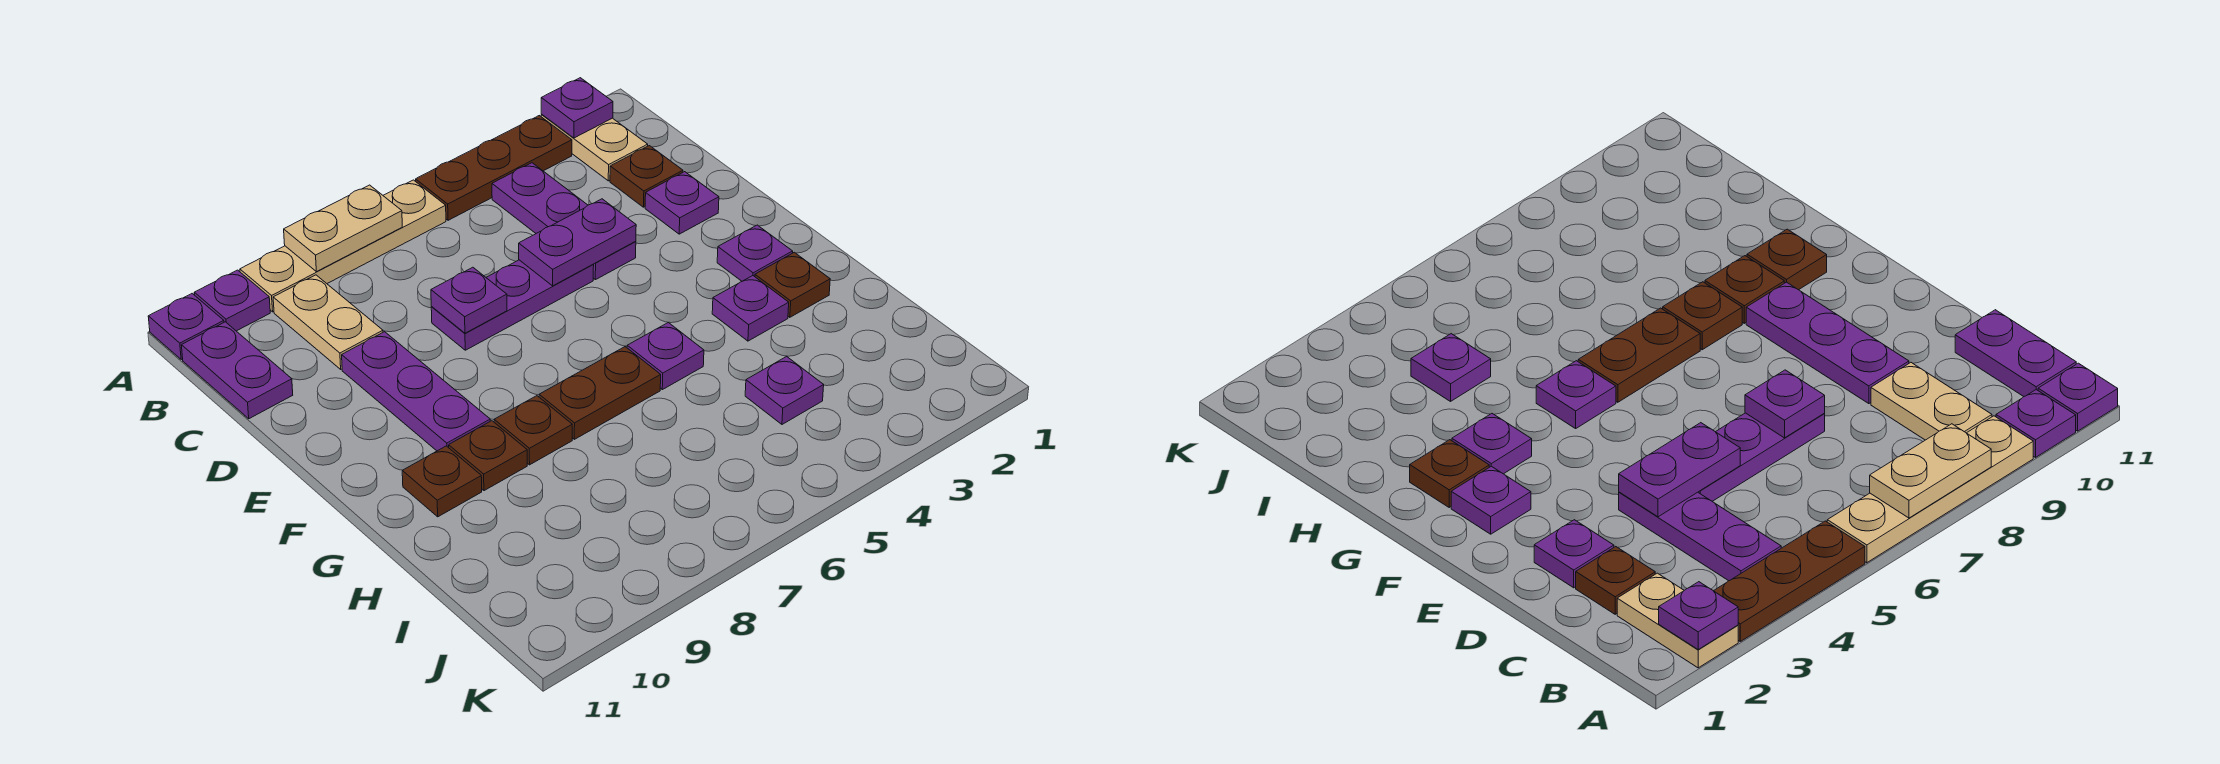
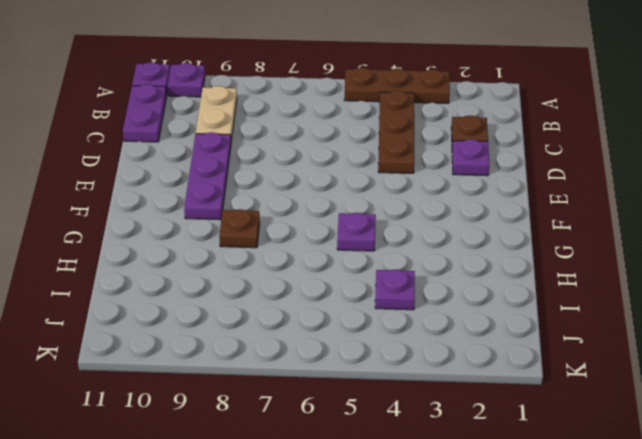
brown plate B4:D4 level 1 -> purple plate B4:D4 level 1
none -> tan plate A2:B2 level 1
none -> tan plate A6:A9 level 1
none -> purple plate D5:D7 level 1

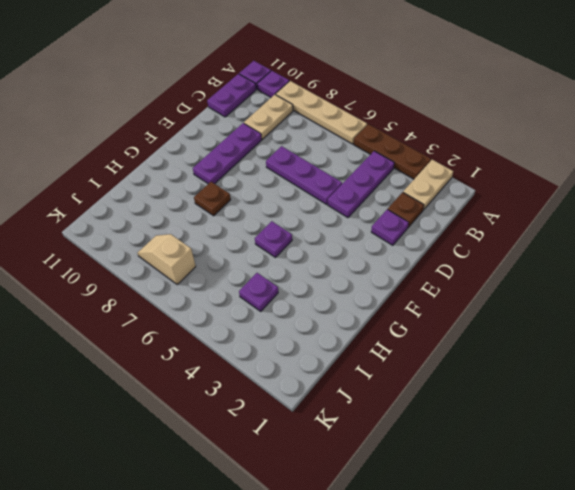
tan slope J7:J8 level 1 top 7 -> none
none -> purple plate F2 level 1
none -> brown plate G2 level 1
none -> purple plate G3 level 1

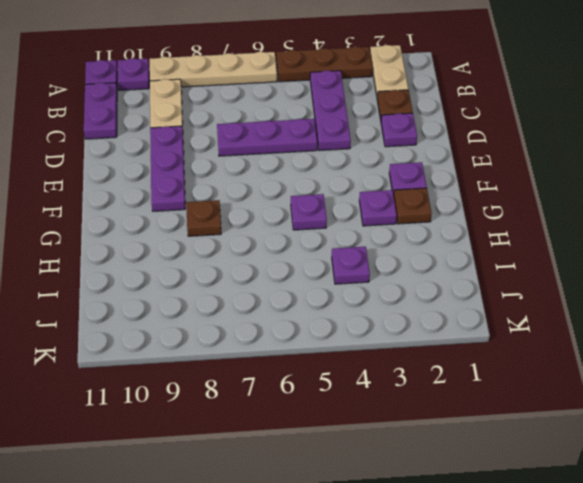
none -> brown plate G6:G7 level 1
none -> brown plate G9 level 1
none -> brown plate G10 level 1

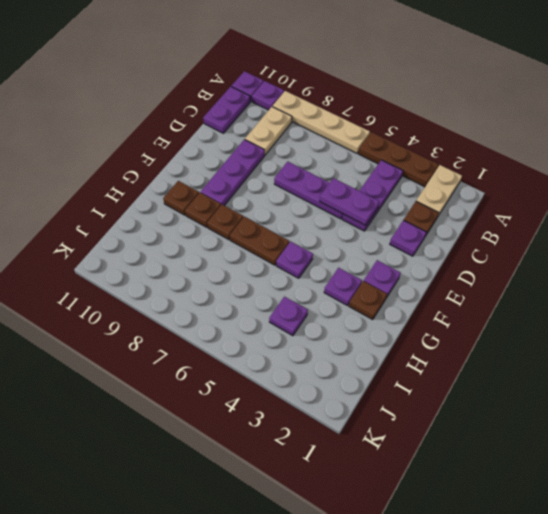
none -> purple plate A2 level 2
none -> tan plate A7:A8 level 2
none -> purple plate D7 level 2

